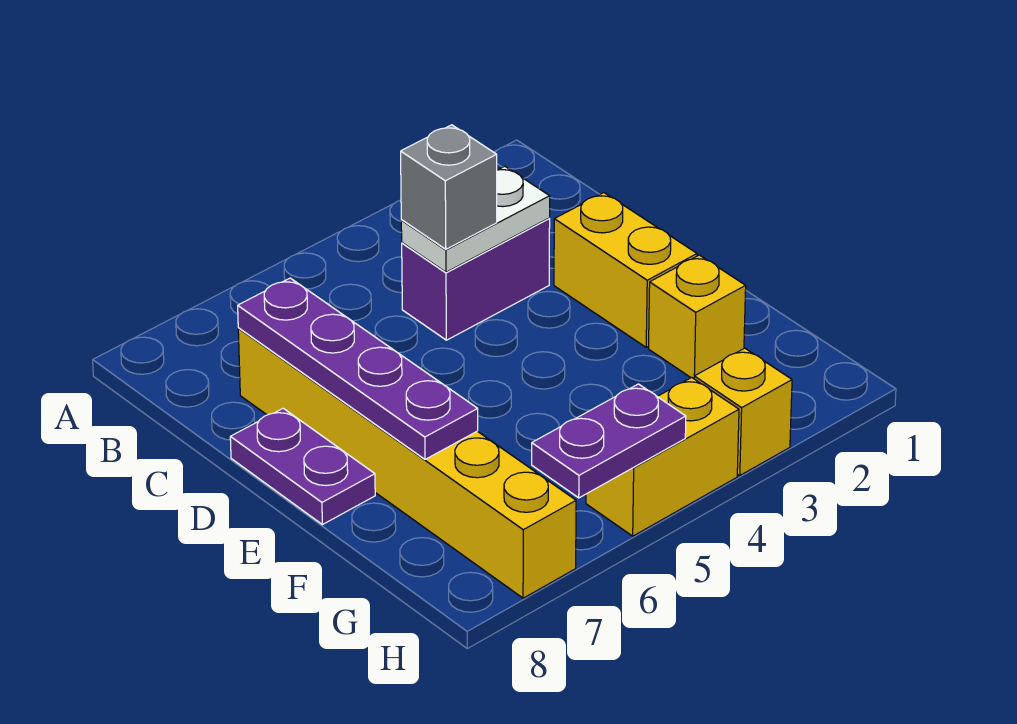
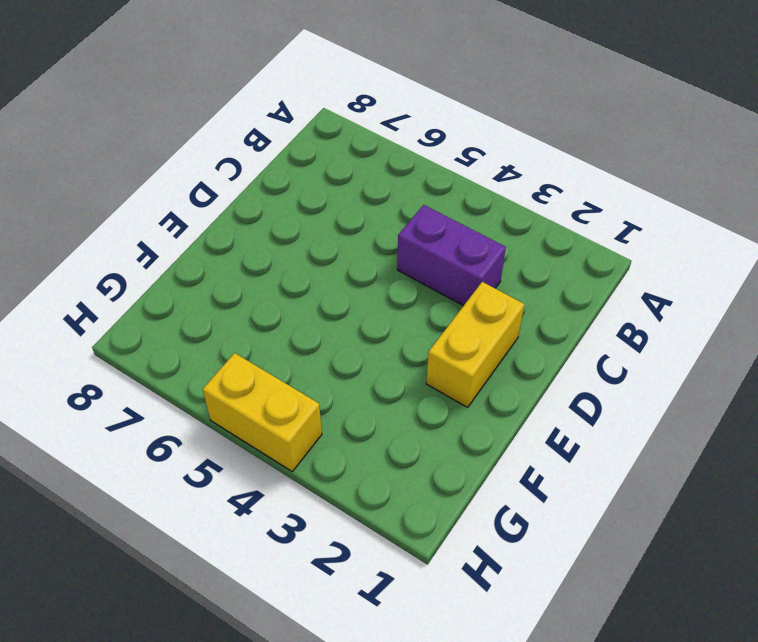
none -> yellow brick C7:H7 level 1
none -> purple plate D8:E8 level 1

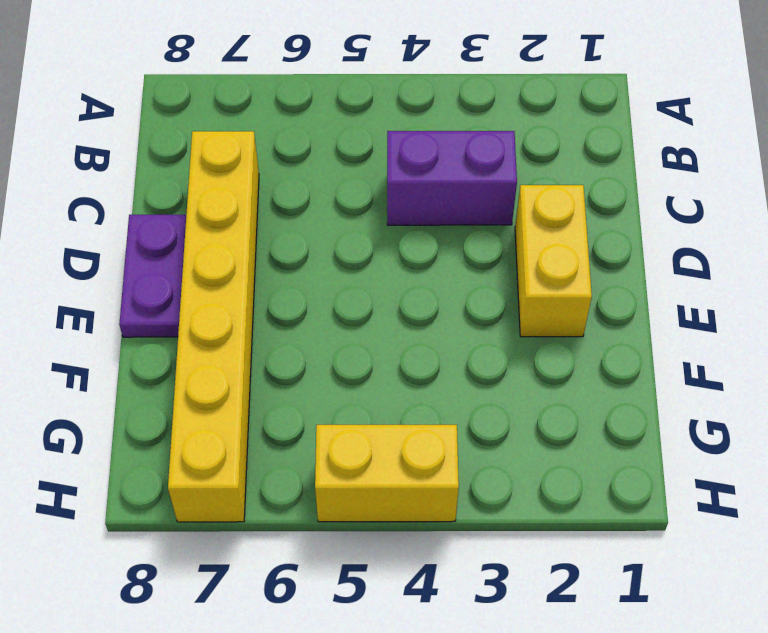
none -> yellow brick F2 level 1
none -> yellow brick H3 level 1

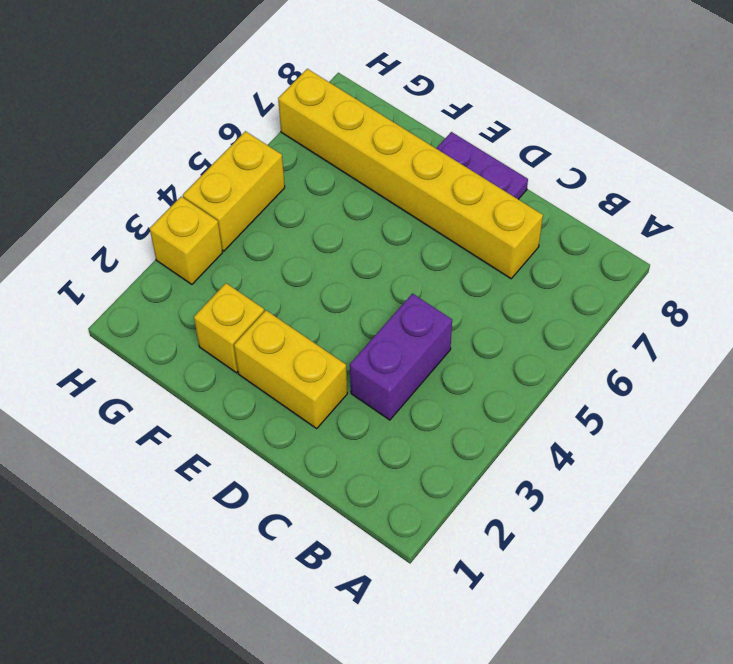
none -> white plate C3:C4 level 2
none -> purple plate C7:F7 level 2

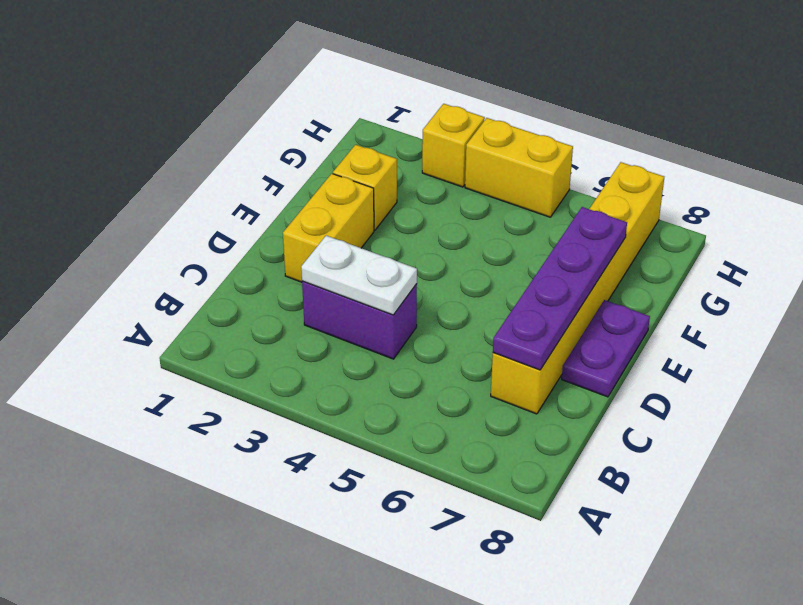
none -> purple plate H5:H6 level 2
none -> grey brick C4 level 3

